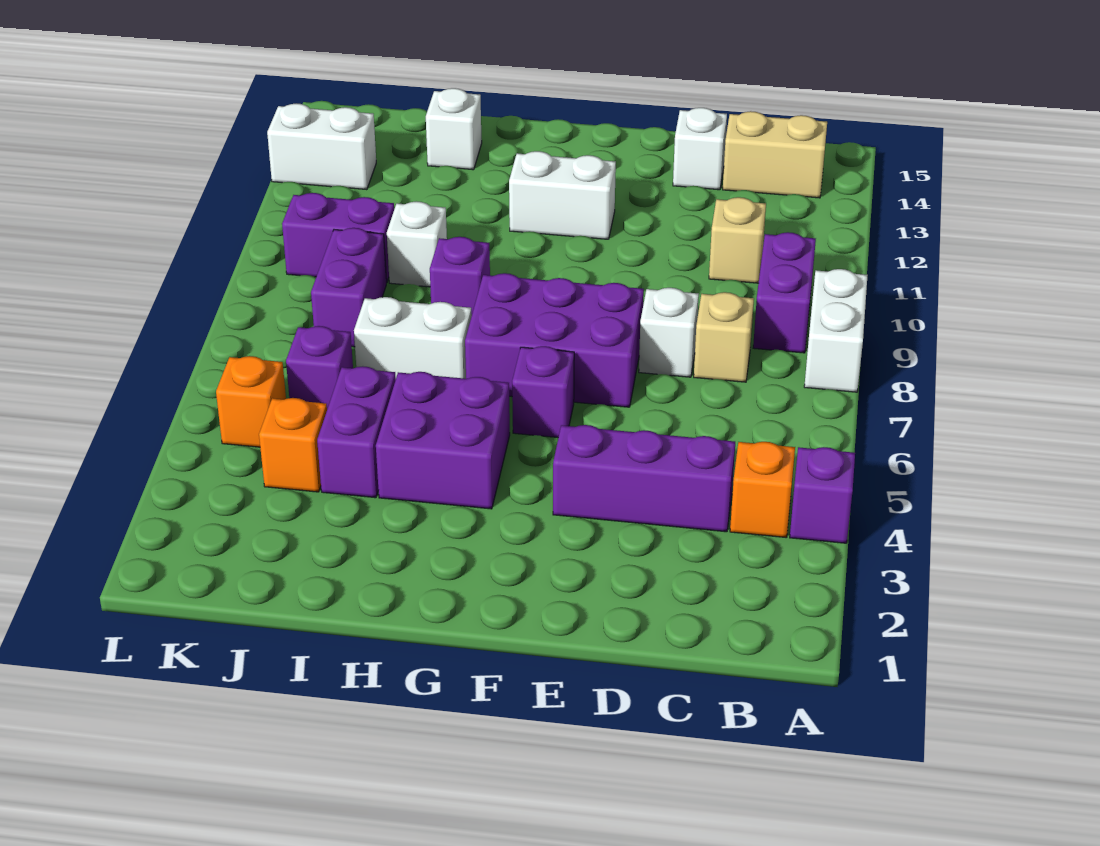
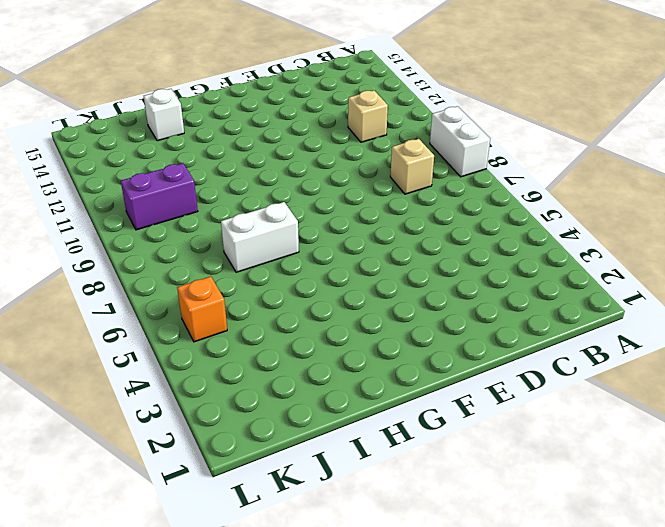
none -> purple brick A4 level 1
none -> orange brick B4 level 1
none -> purple brick B9:B10 level 1

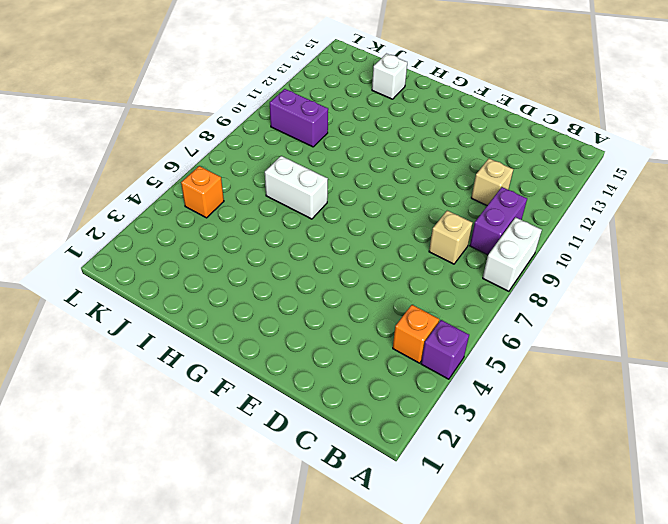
none -> tan brick B14:C14 level 1
none -> purple brick C4:E4 level 1
none -> white brick D8 level 1

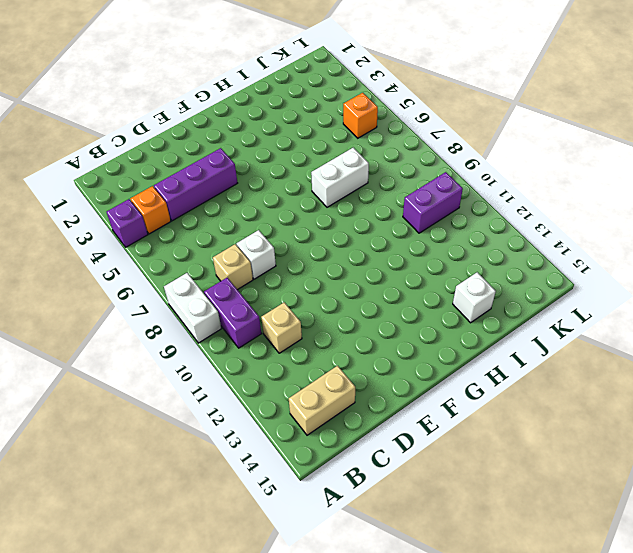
none -> white brick D14 level 1
none -> purple brick E7:G8 level 1
none -> purple brick F6 level 1

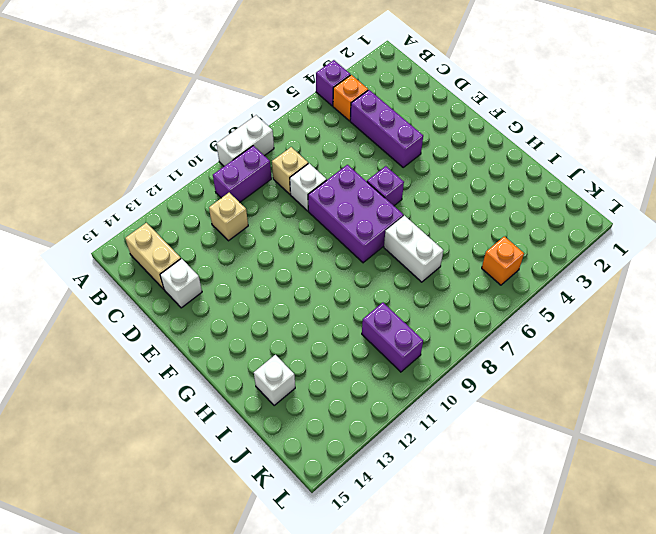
none -> white brick F12:G12 level 1
none -> purple brick G4:H5 level 1
none -> purple brick H9 level 1

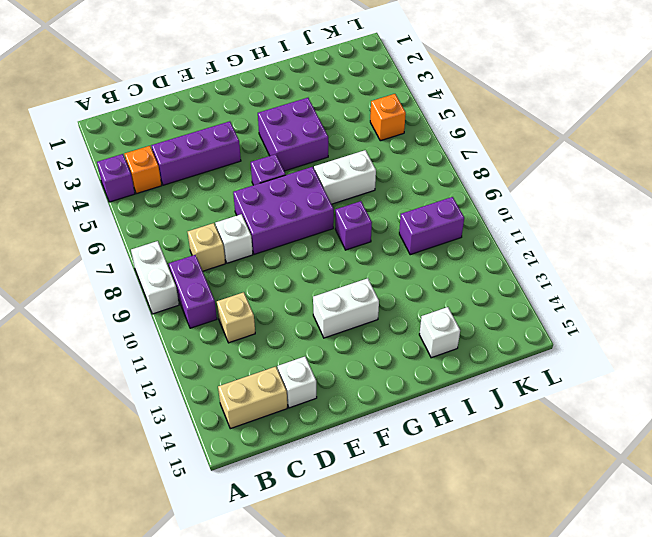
none -> purple brick I4:I5 level 1
none -> white brick I10 level 1
none -> orange brick J4 level 1

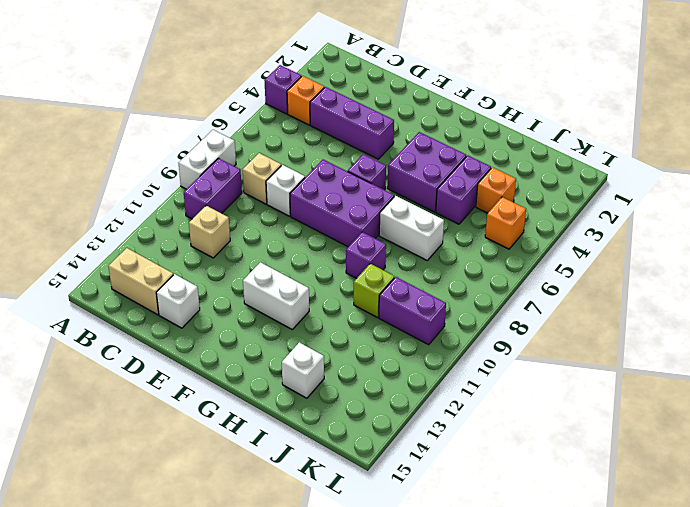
lime brick I10 level 1 -> white brick I10 level 1
none -> purple brick J6 level 1
none -> purple brick J8:J9 level 1
none -> white brick K13:L13 level 1

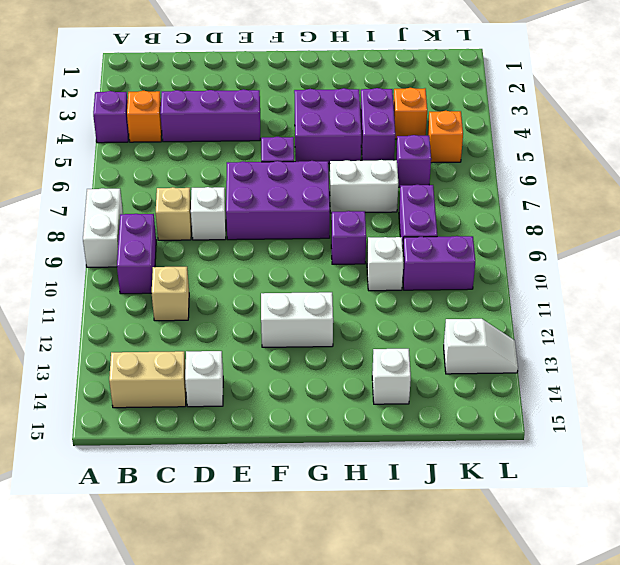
white slope K13:L13 level 1 top K -> white brick K13:L13 level 1

